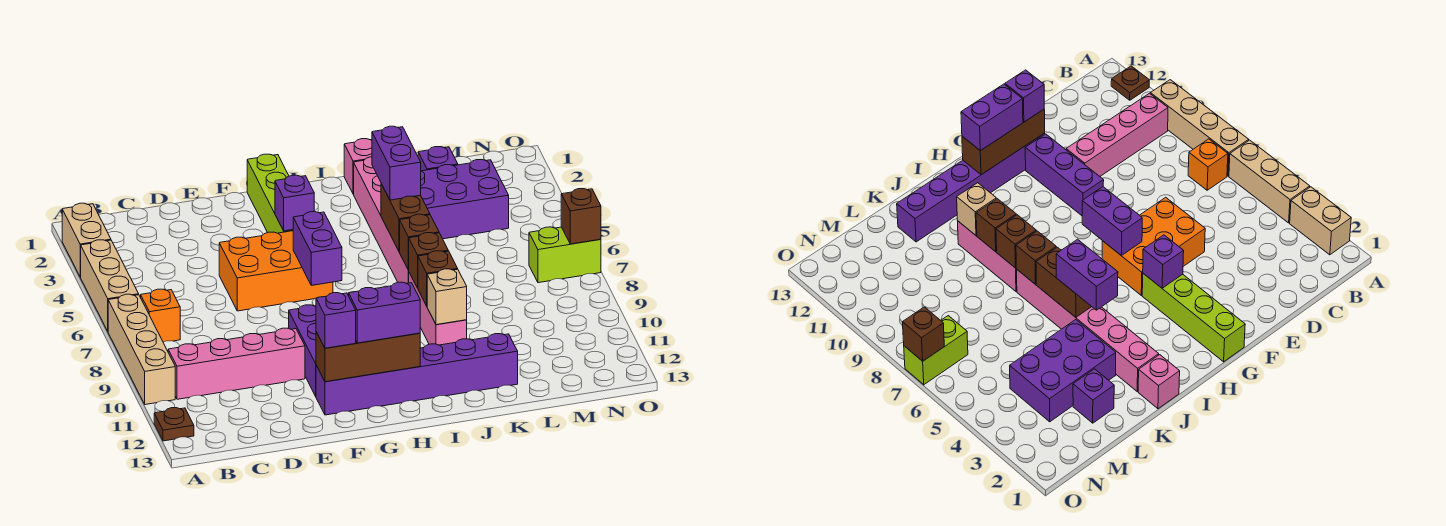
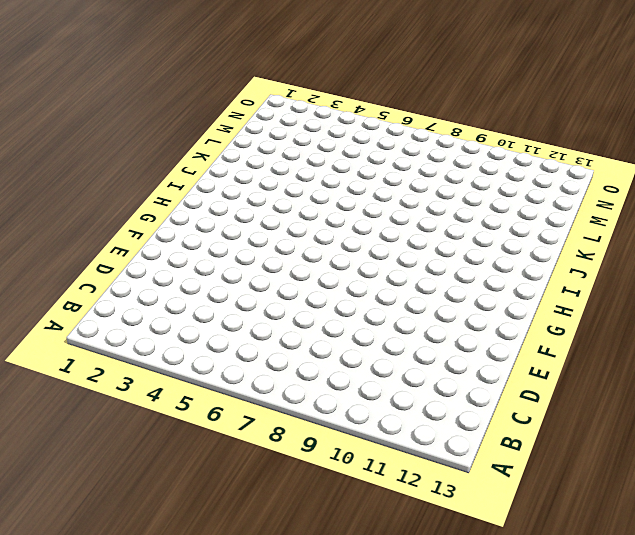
none -> tan brick A2:A3 level 1
none -> tan brick A4:A6 level 1
none -> tan brick A7:A10 level 1

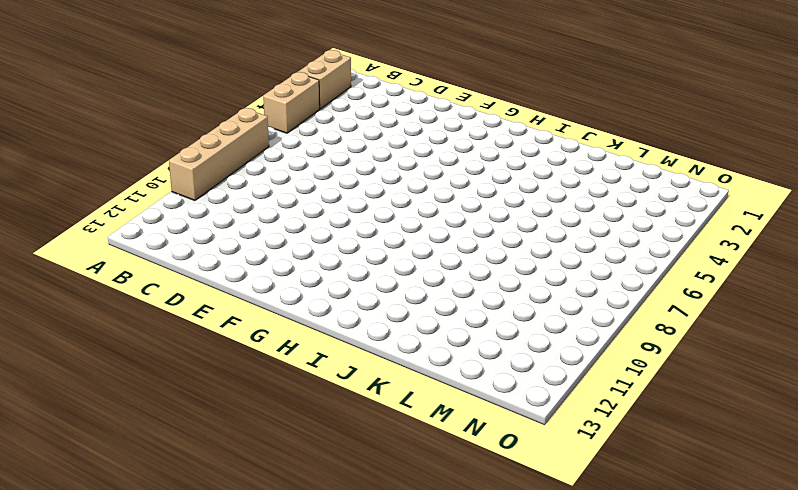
tan brick A4:A5 level 1 -> tan brick A4:A6 level 1
none -> brown plate A12 level 1
none -> orange brick B7 level 1
none -> pink brick B10:E10 level 1

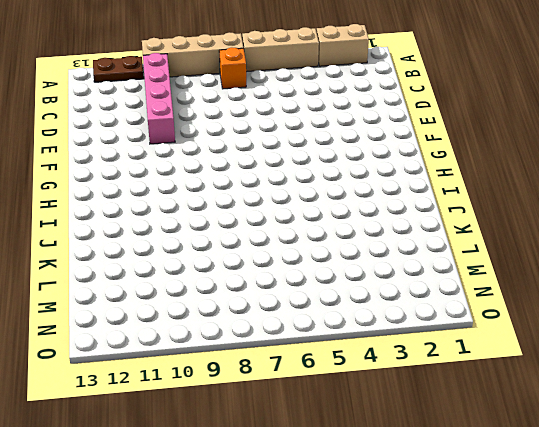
brown plate A11:A12 level 1 -> brown plate A12 level 1
none -> orange brick E5:G6 level 1
none -> purple brick F9:F11 level 1
none -> purple brick F12:K12 level 1

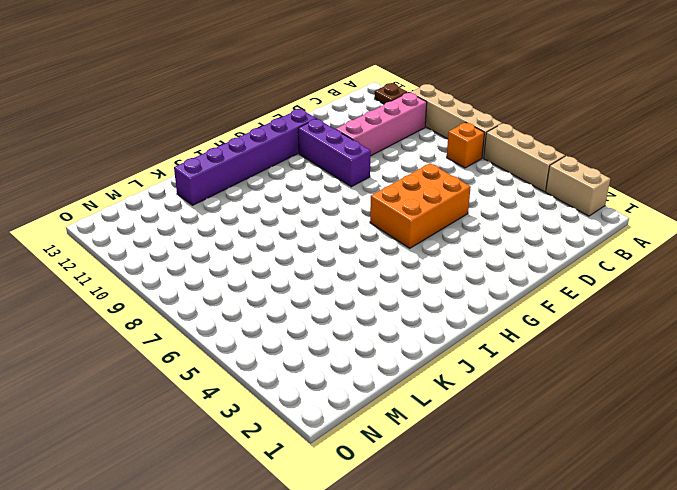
none -> lime brick G1:G4 level 1
none -> pink brick J1 level 1
none -> pink brick J2:J7 level 1

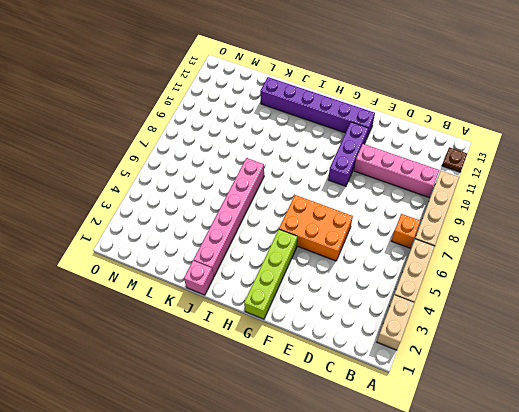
none -> pink brick J8:J10 level 1
none -> purple brick K3:M4 level 1
none -> purple brick L2 level 1

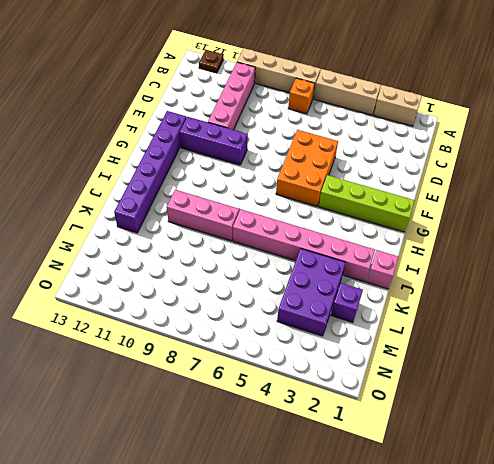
none -> lime brick N7:O7 level 1
none -> brown brick F12:H12 level 2
none -> purple brick G4 level 2

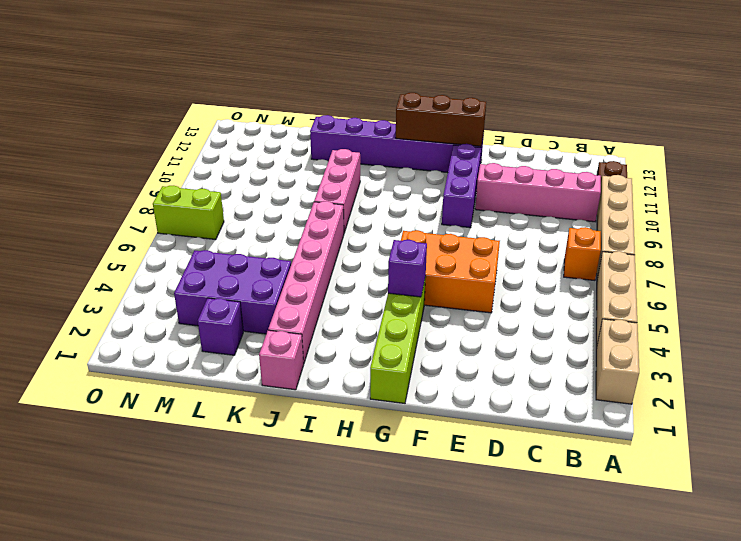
none -> purple brick G6:G7 level 2
none -> brown brick J5:J6 level 2
none -> brown brick J7 level 2

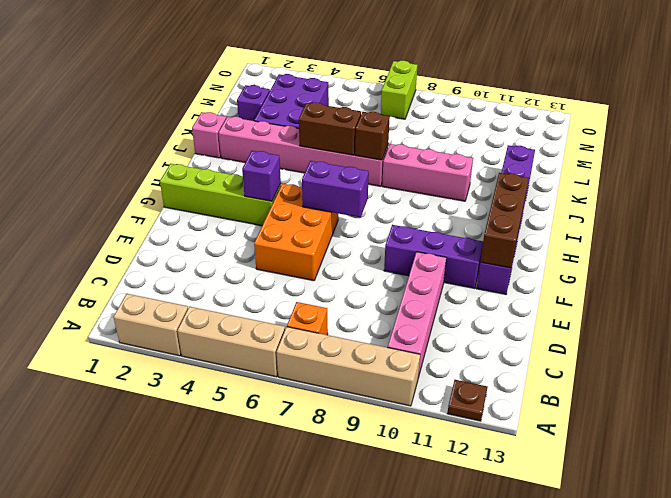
none -> brown brick J8 level 2
none -> brown brick J9 level 2
none -> tan brick J10 level 2

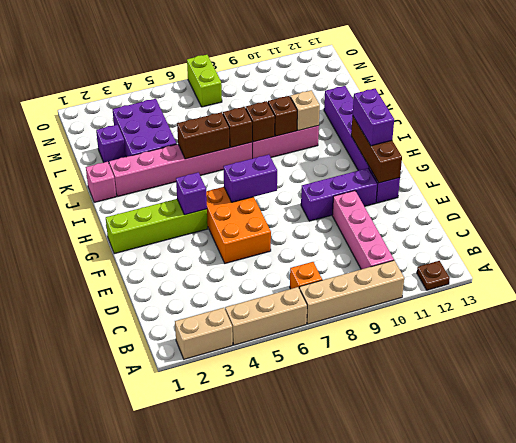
none -> brown brick O7 level 2
none -> purple brick F12 level 3
none -> purple brick J4:J5 level 3

